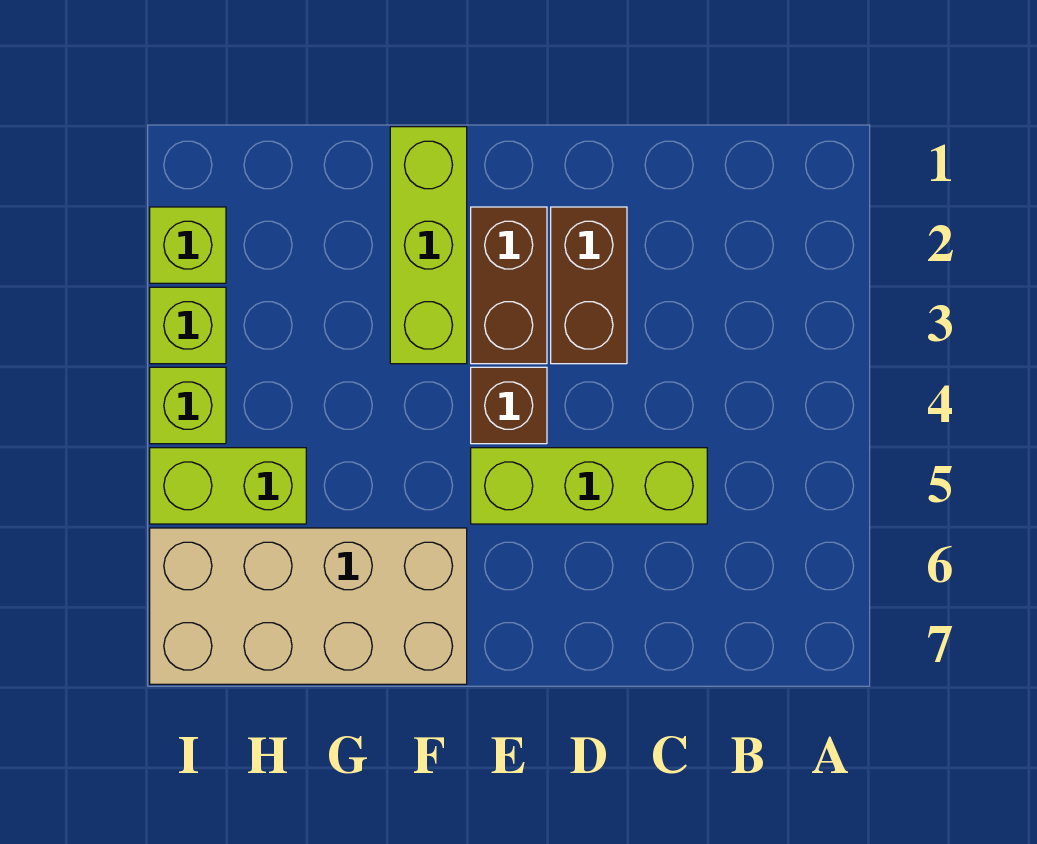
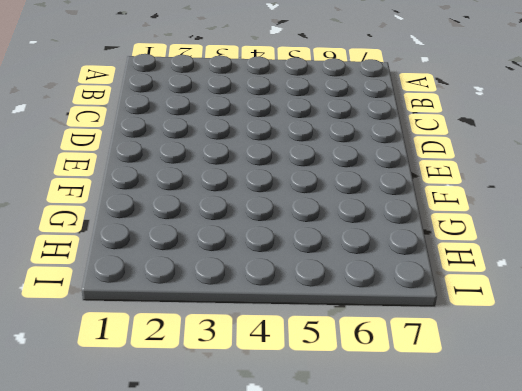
none -> lime brick C5:E5 level 1
none -> brown brick D2:D3 level 1

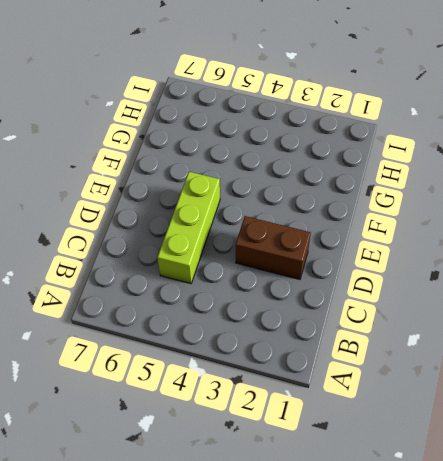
none -> brown brick E2:E3 level 1
none -> brown brick E4 level 1

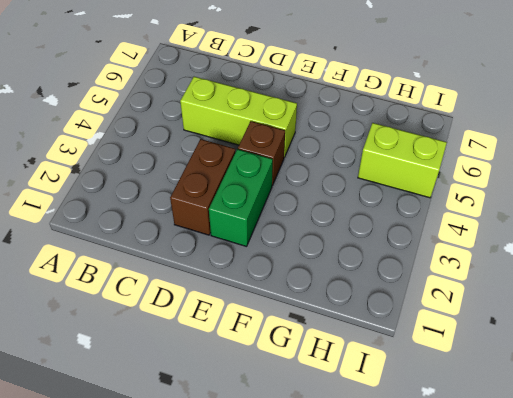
green brick E2:E3 level 1 -> brown brick E2:E3 level 1
none -> lime brick F1:F3 level 1
none -> tan brick F6:I7 level 1

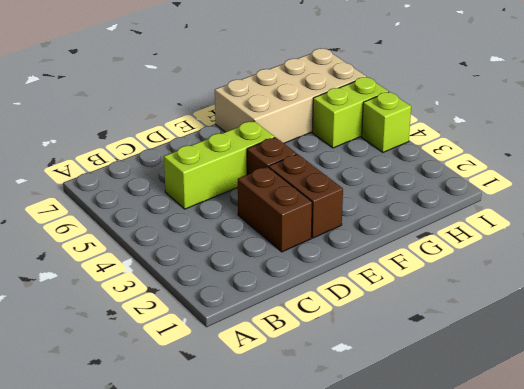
none -> lime brick F1:F3 level 1
none -> lime brick I2 level 1

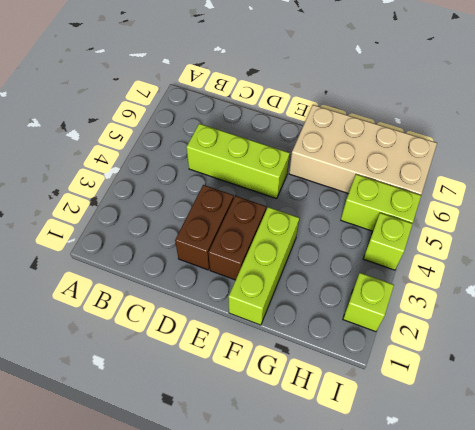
none -> brown brick E4 level 1
none -> lime brick I3 level 1

